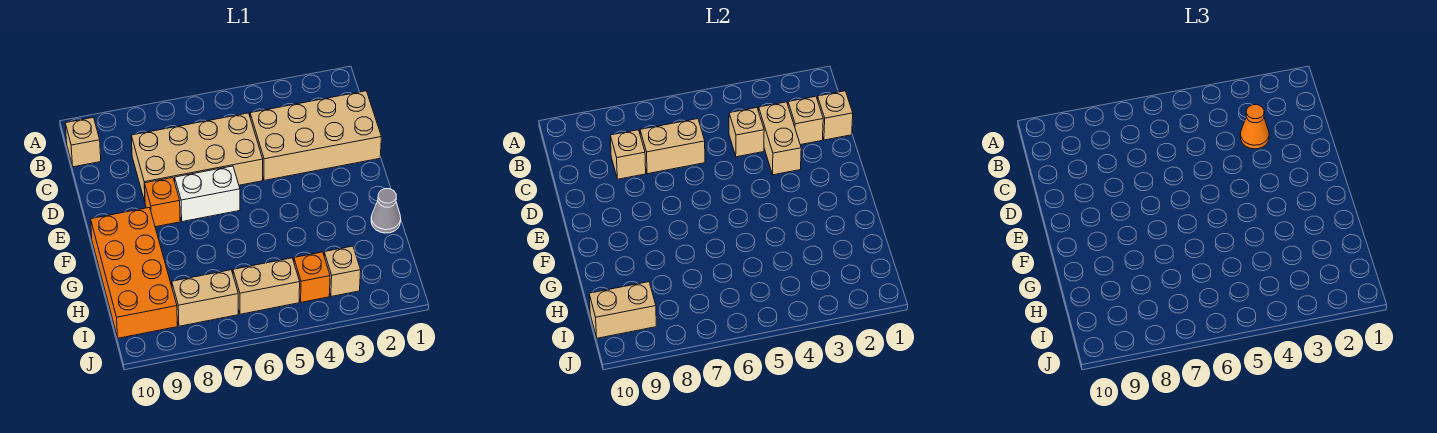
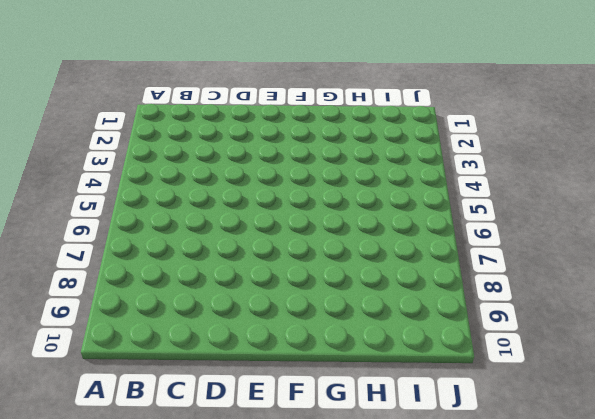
none -> tan brick B10 level 1
none -> tan brick C1:D4 level 1
none -> tan brick C5:D8 level 1

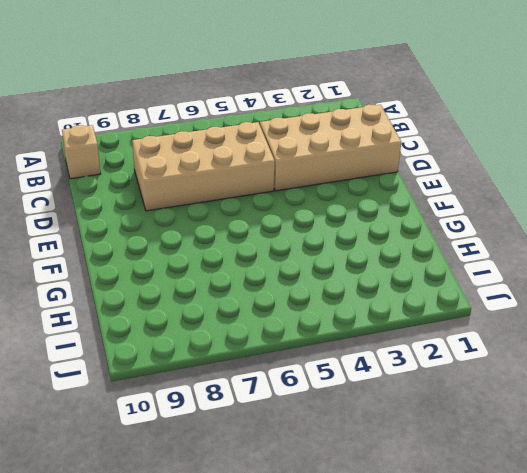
none -> white brick E6:E7 level 1
none -> orange brick E8 level 1
none -> orange brick F9:I10 level 1

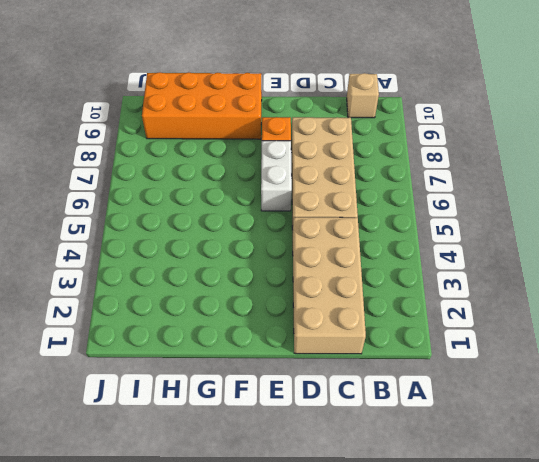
none -> grey cone G1 level 1
none -> tan brick I3 level 1
none -> orange brick I4 level 1

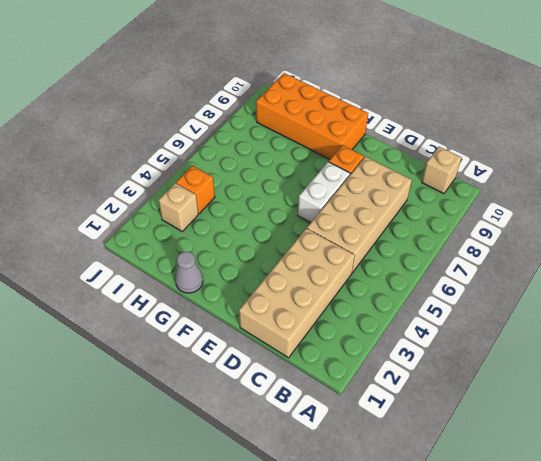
none -> tan brick I5:I6 level 1
none -> tan brick I7:I8 level 1
none -> tan brick C1 level 2

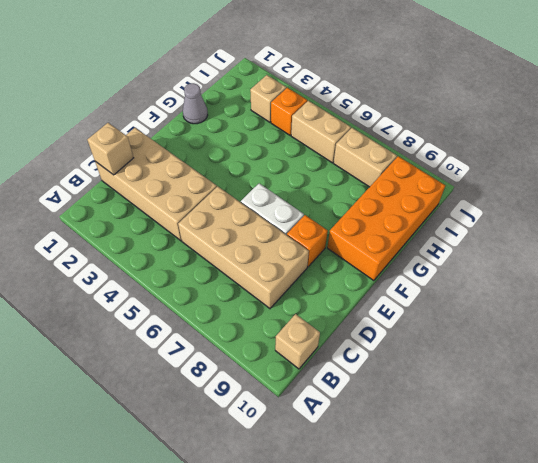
none -> tan brick C2 level 2
none -> tan brick C3:D3 level 2
none -> tan brick C4 level 2

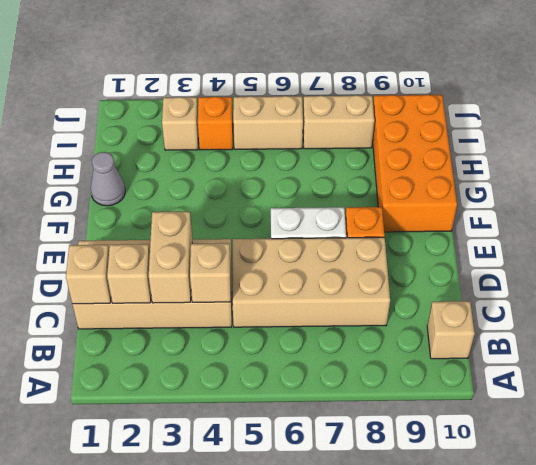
none -> tan brick C6:C7 level 2
none -> tan brick C8 level 2
none -> tan brick I9:I10 level 2

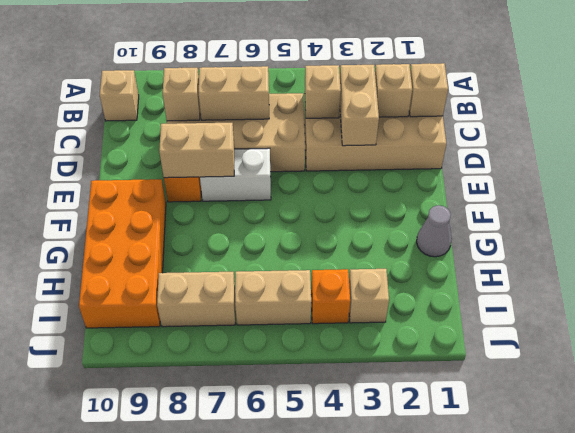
tan brick E7:E8 level 2 -> tan brick I9:I10 level 2
none -> orange cone C3 level 3

